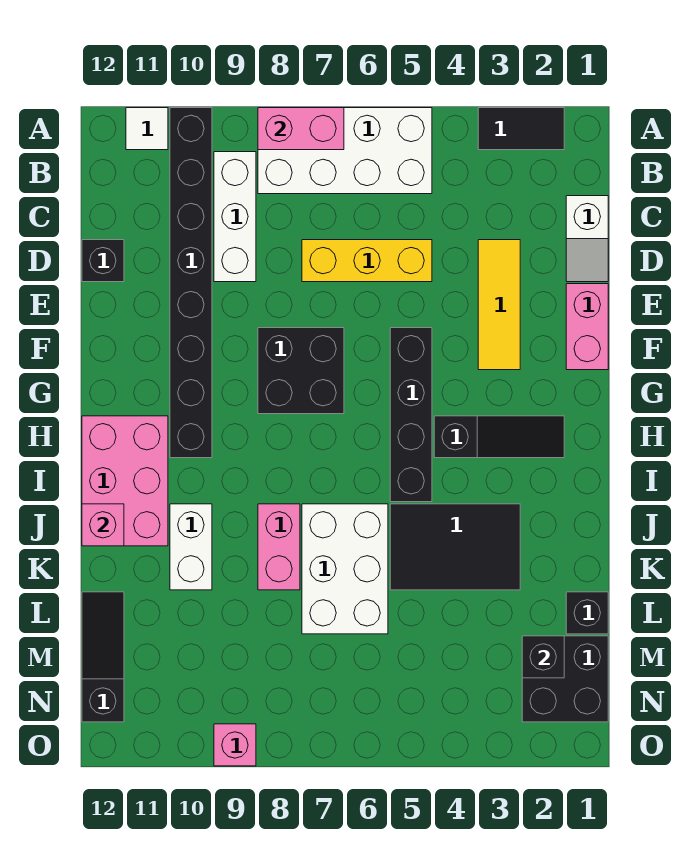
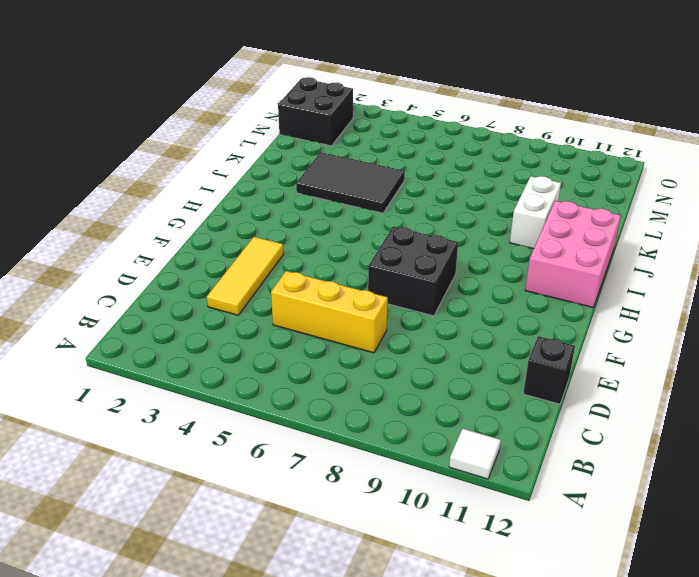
none -> black tile A2:A3 level 1
none -> white brick A5:B8 level 1
none -> black brick A10:H10 level 1

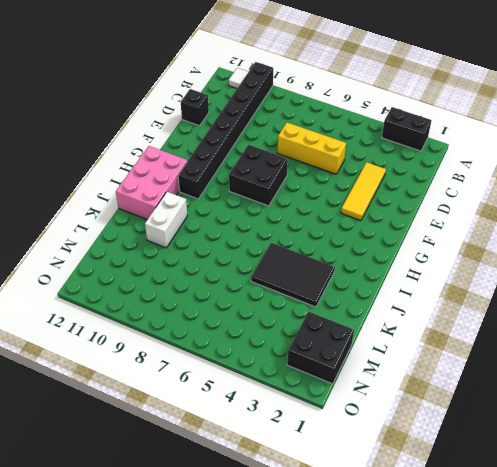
black brick A2:A3 level 1 -> black tile A2:A3 level 1
none -> white brick A5:B8 level 1
none -> white brick B9:D9 level 1
none -> white slope C1:D1 level 1 top C

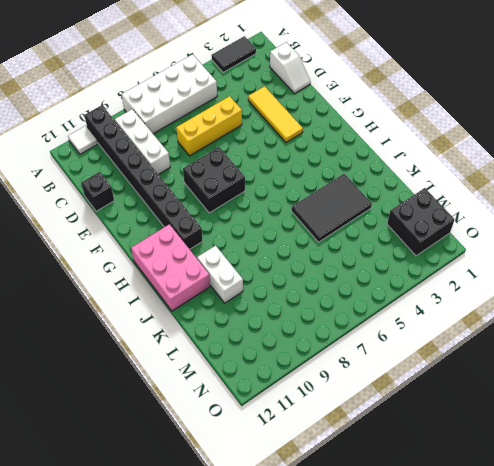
none -> pink brick E1:F1 level 1
none -> black brick F5:I5 level 1
none -> black slope H2:H4 level 1 top 4

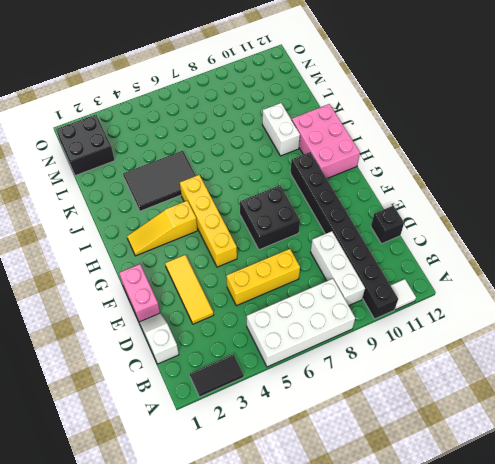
yellow brick F5:I5 level 1 -> black brick F5:I5 level 1
yellow slope H2:H4 level 1 top 4 -> black slope H2:H4 level 1 top 4
none -> white brick J6:L7 level 1
none -> pink brick J8:K8 level 1
none -> black brick L1 level 1

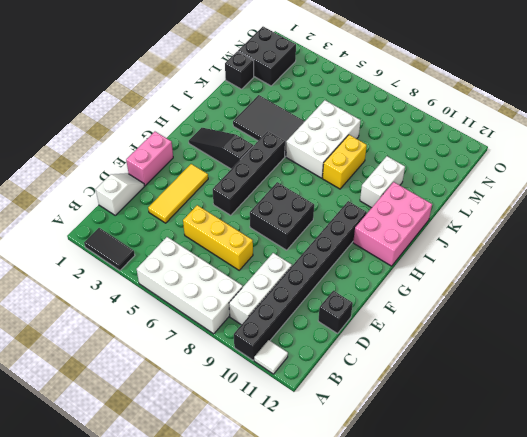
yellow brick J8:K8 level 1 -> pink brick J8:K8 level 1
none -> black slope L12:N12 level 1 top N
none -> pink brick O9 level 1
none -> pink brick A7:A8 level 2

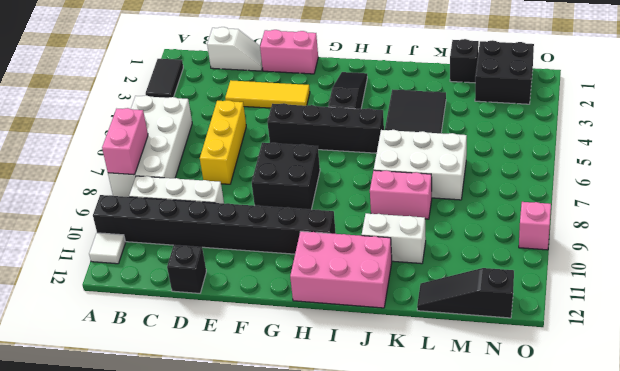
none -> pink brick J12 level 2
none -> black brick M2 level 2

